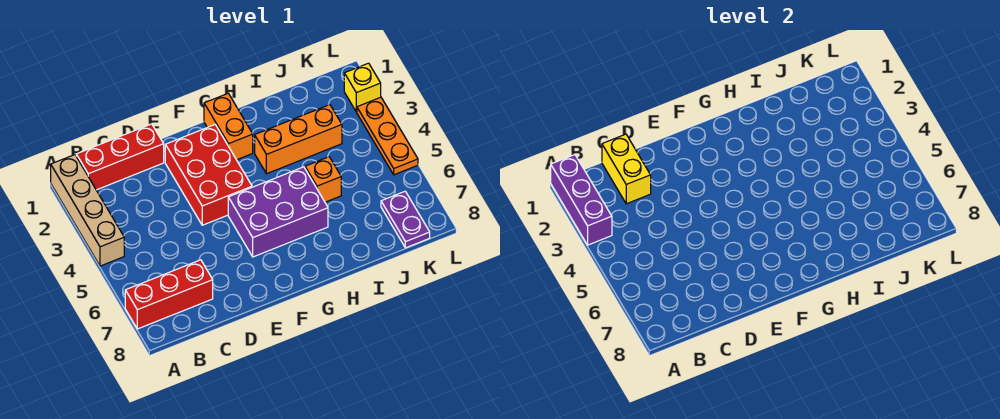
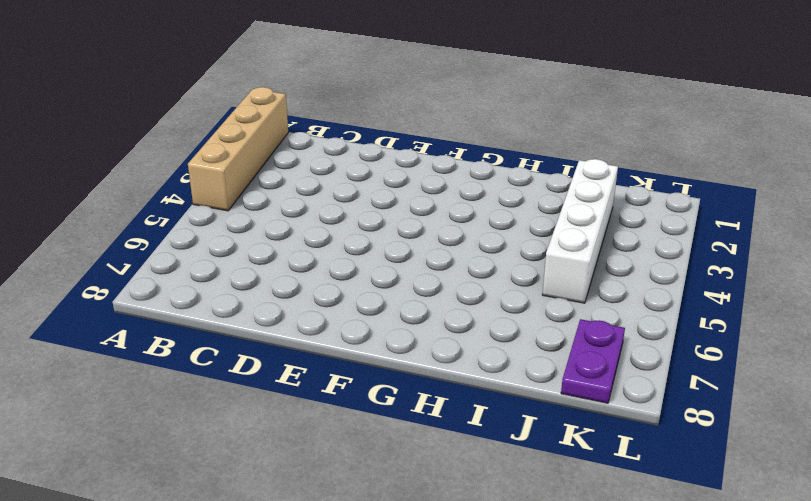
white brick J2:J5 level 1 -> orange brick H3:J3 level 1
none -> red brick A7:C7 level 1
none -> red brick B1:D1 level 1
none -> red brick E2:F4 level 1

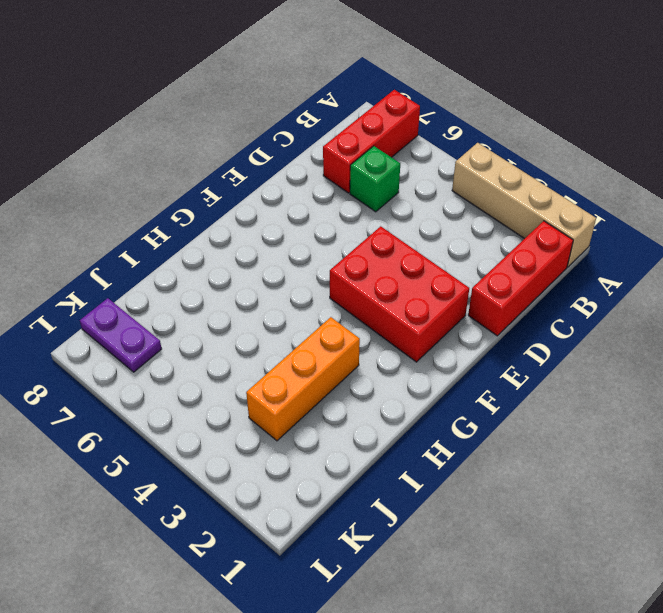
green brick C6 level 1 -> none
none -> purple brick F5:H6 level 1
none -> orange brick G1:G2 level 1
none -> orange brick I5 level 1

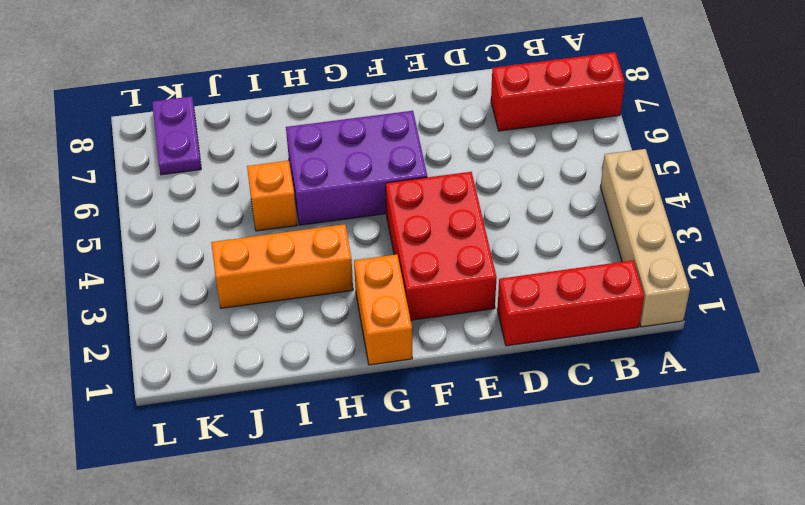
none -> yellow brick L2 level 1
none -> orange plate L3:L5 level 1
none -> purple brick A1:A3 level 2

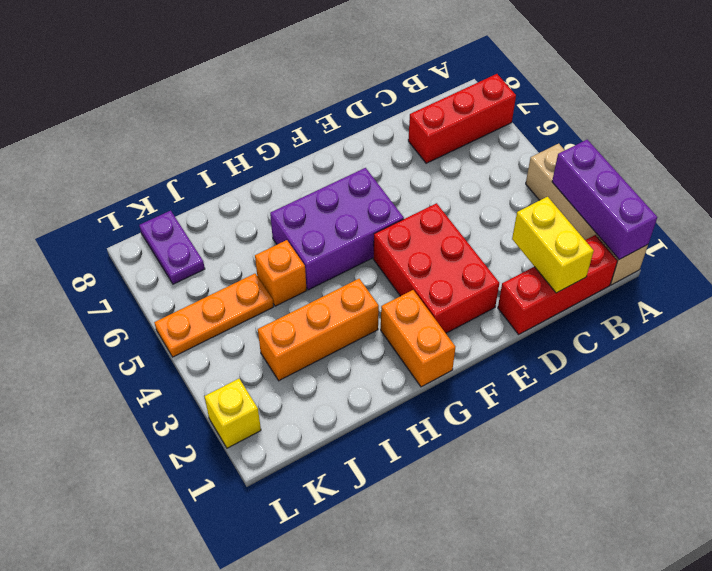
orange plate J5:L5 level 1 -> orange plate L3:L5 level 1

